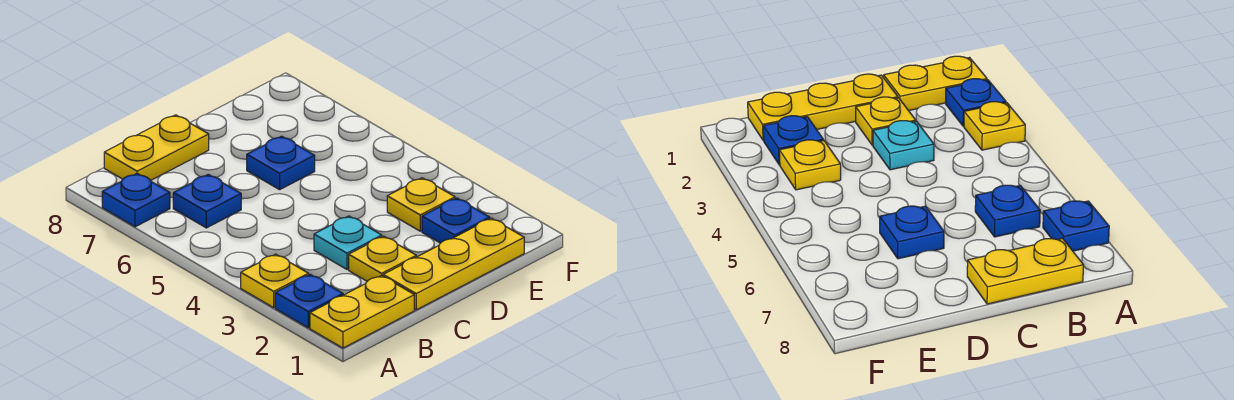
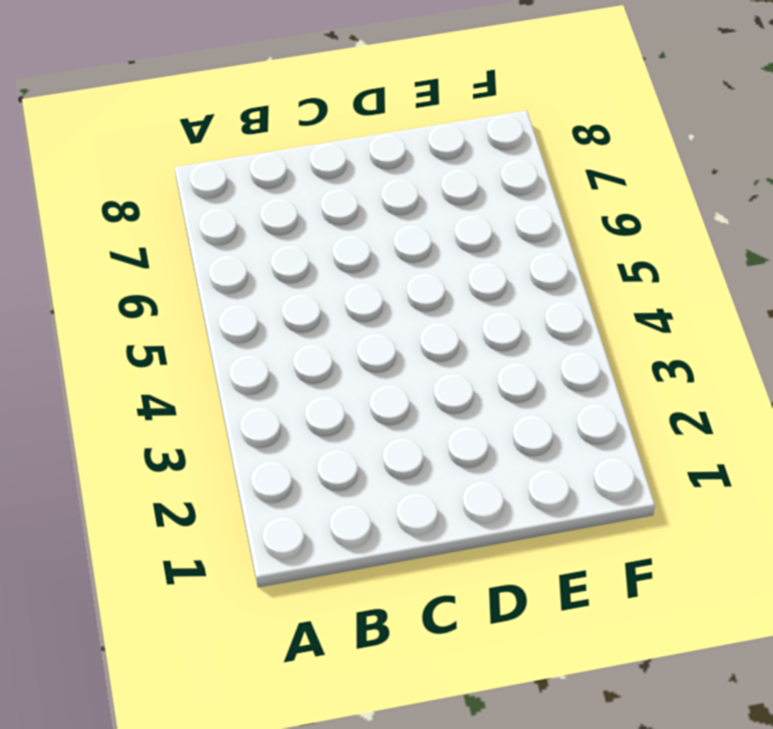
none -> yellow plate A1:B1 level 1
none -> blue plate A2 level 1
none -> yellow plate A3 level 1

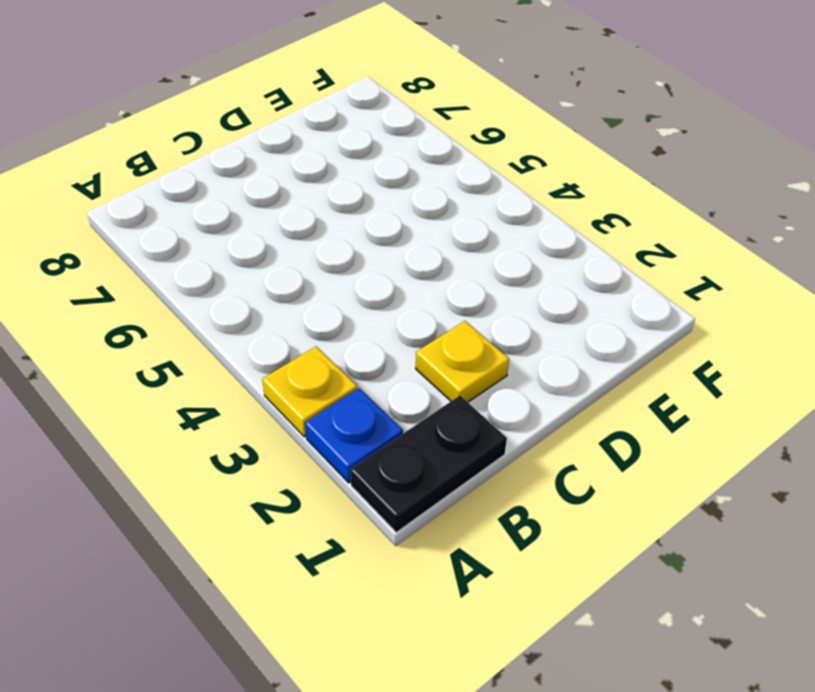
black plate A1:B1 level 1 -> yellow plate A1:B1 level 1
none -> blue plate A7 level 1
none -> blue plate B6 level 1
none -> yellow plate B8:C8 level 1

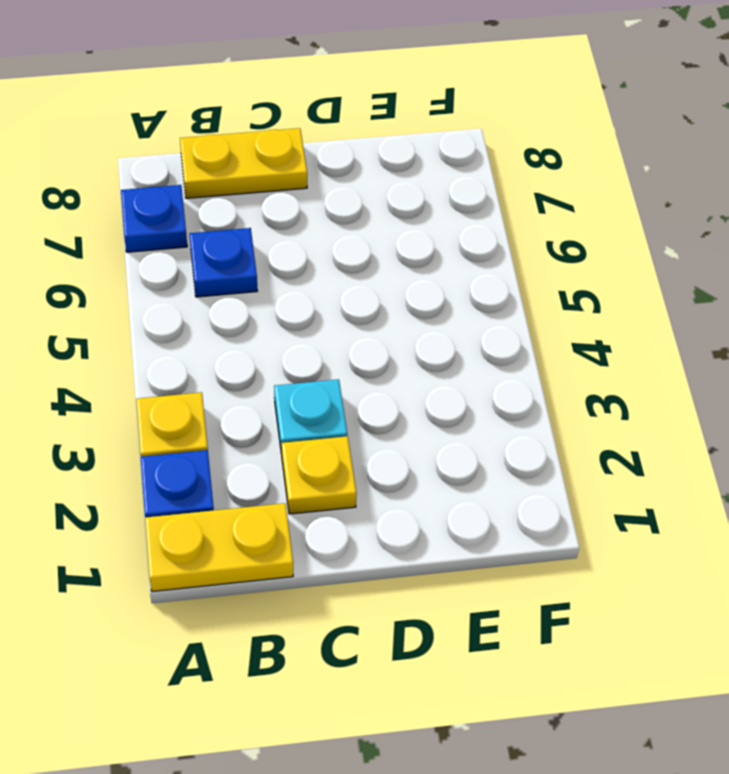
none -> yellow plate C1:E1 level 1
none -> blue plate D6 level 1
none -> blue plate E2 level 1

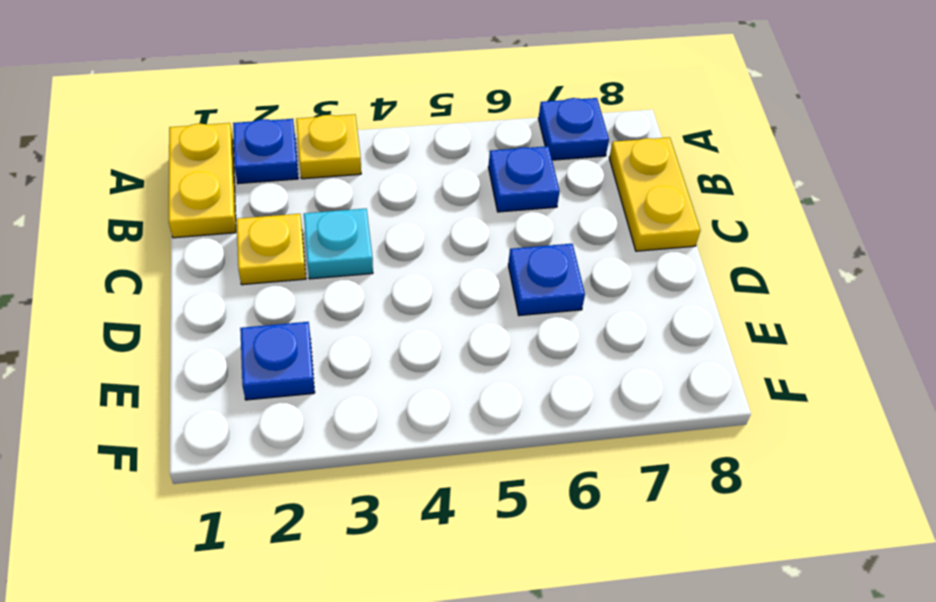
none -> yellow plate C1:E1 level 1
none -> yellow plate E3 level 1

